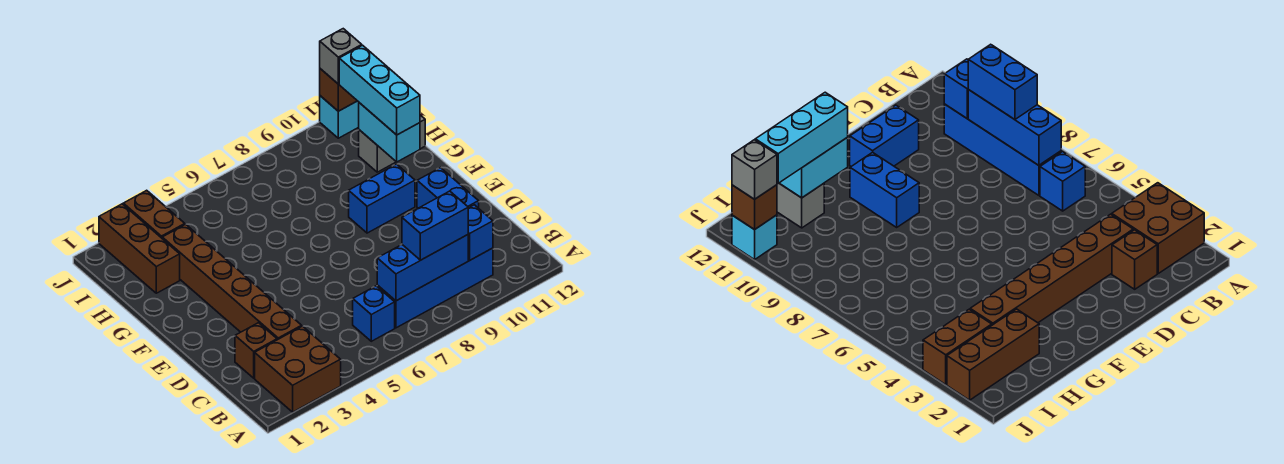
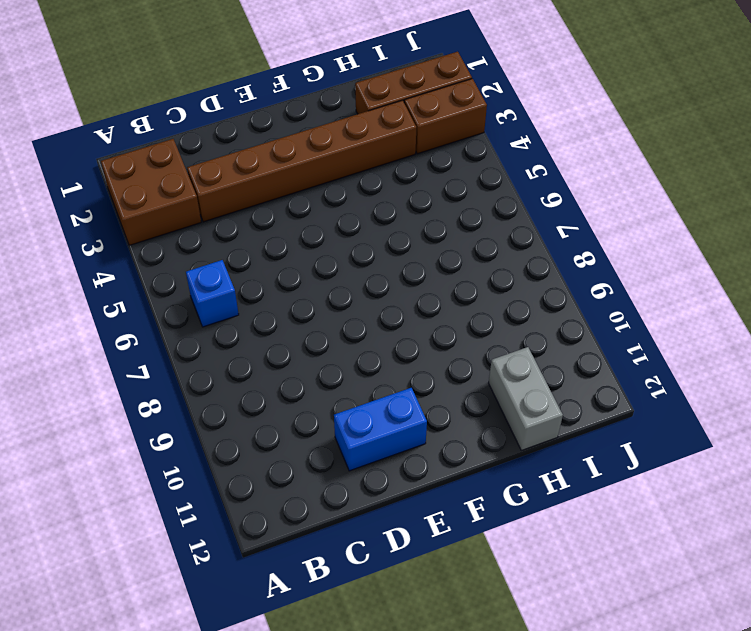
none -> blue brick B7:B10 level 1
none -> brown brick C2 level 1
none -> blue brick F9:F10 level 1

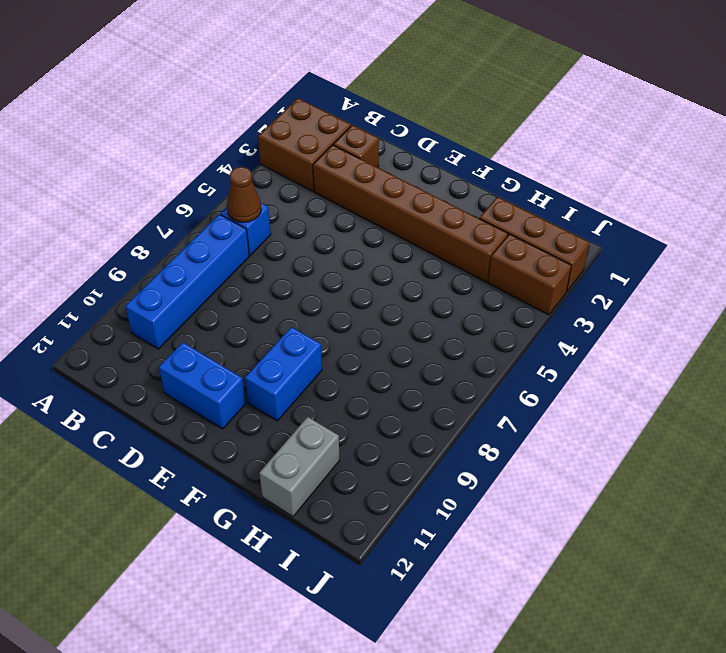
brown cone B6 level 2 -> none
none -> cyan brick J11 level 1
none -> blue brick B7:B9 level 2
none -> blue brick B10 level 2

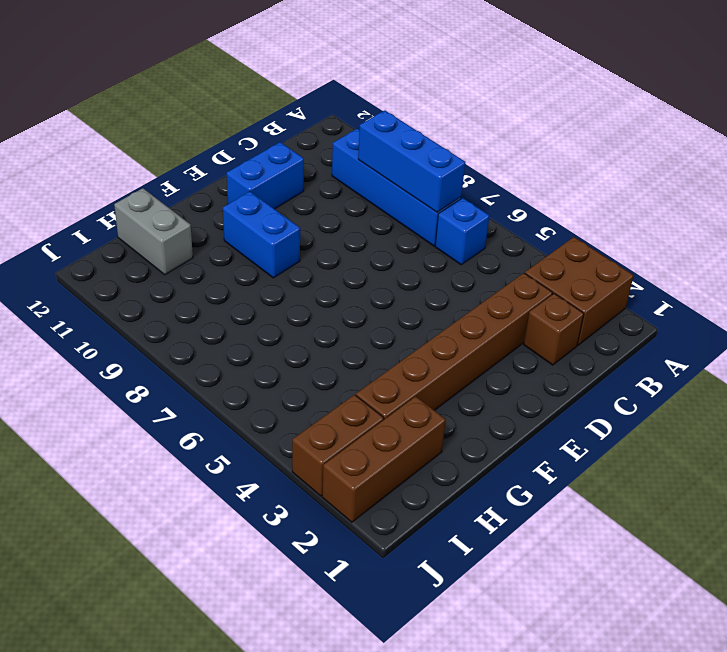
none -> cyan brick J11 level 1
none -> blue brick B10 level 2
none -> cyan brick G11:H11 level 2

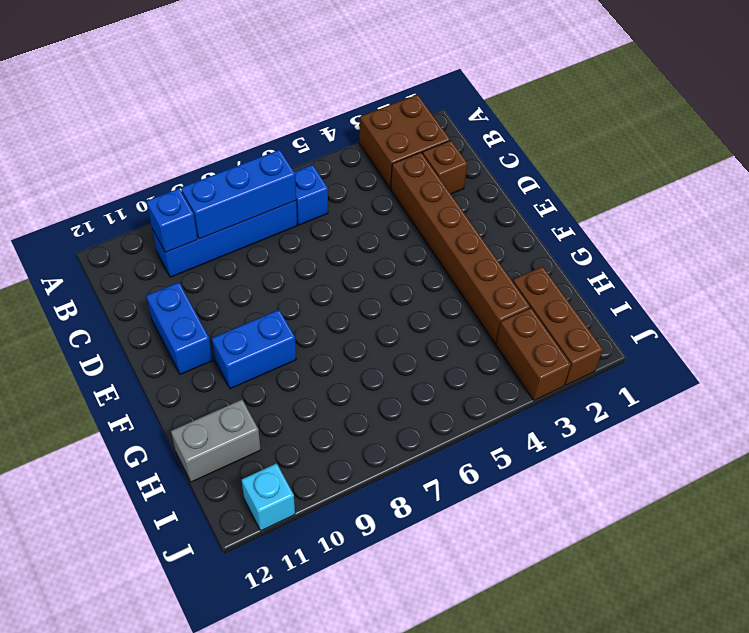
none -> cyan brick G11:H11 level 2
none -> brown brick J11 level 2
none -> blue brick B8:B9 level 3

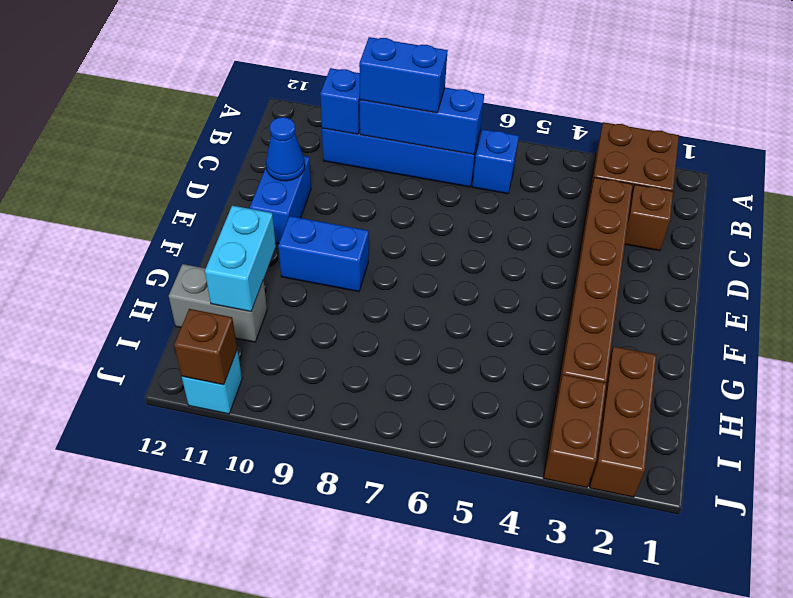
blue cone D11 level 2 -> none
none -> cyan brick G11:I11 level 3
none -> grey brick J11 level 3

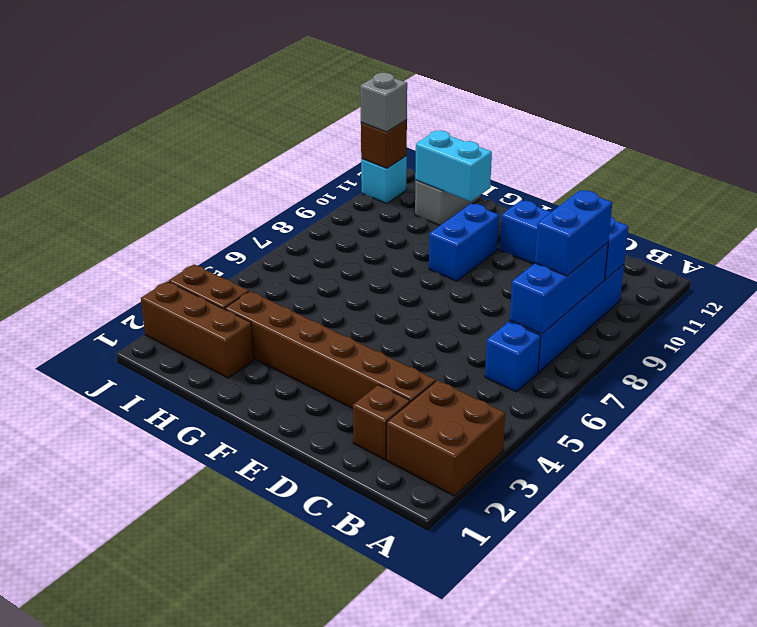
none -> cyan brick G11:I11 level 3

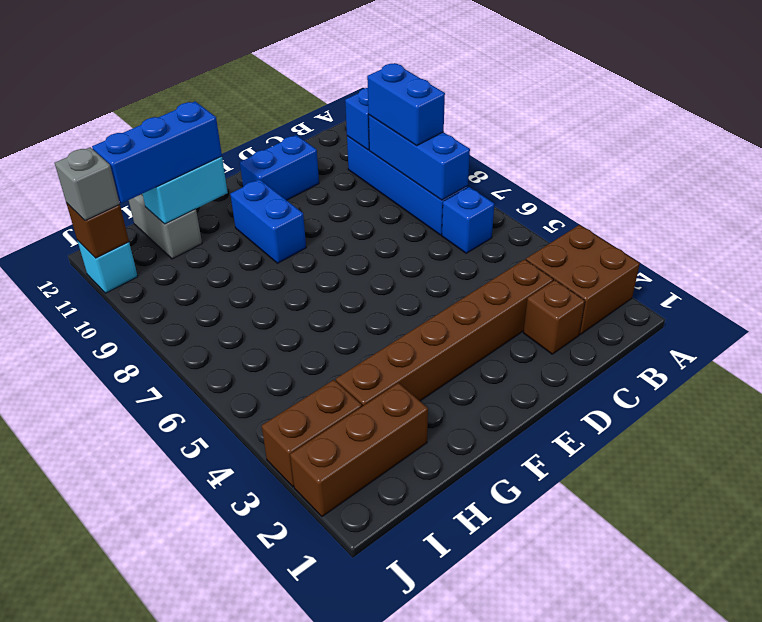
blue brick G11:I11 level 3 -> cyan brick G11:I11 level 3

